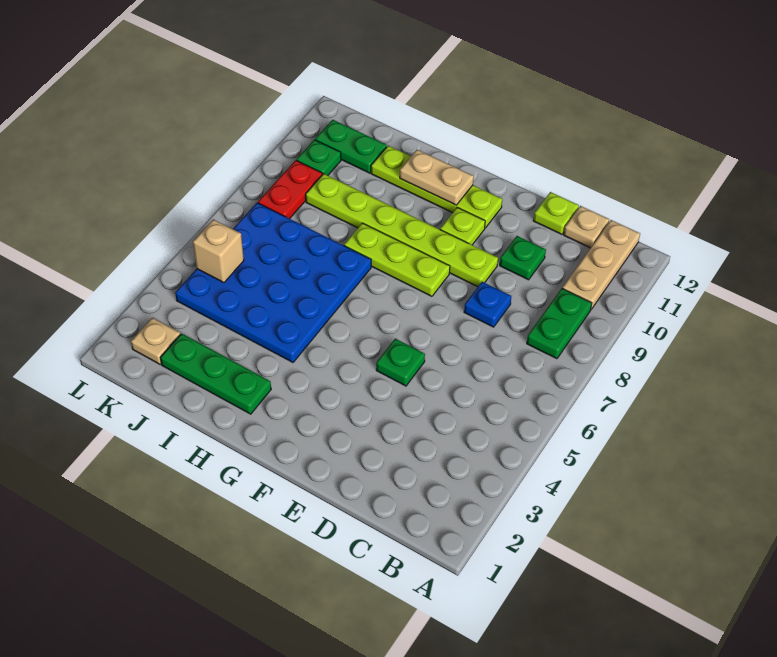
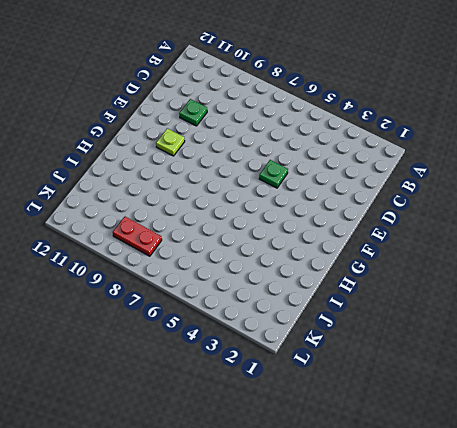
none -> green plate B8:B9 level 1
none -> tan plate B10:B12 level 1
none -> tan plate C12 level 1

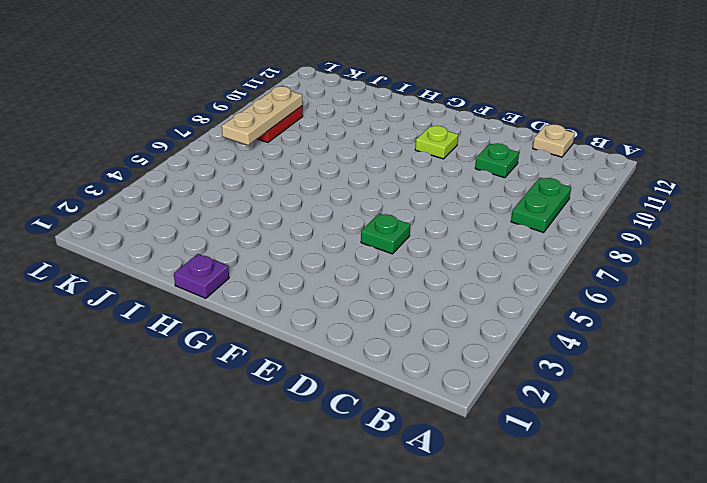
purple plate H1 level 1 -> none
tan plate K7:K9 level 2 -> tan plate B10:B12 level 1
none -> blue plate D8 level 1
none -> lime plate D12 level 1
none -> lime plate E9:J9 level 1

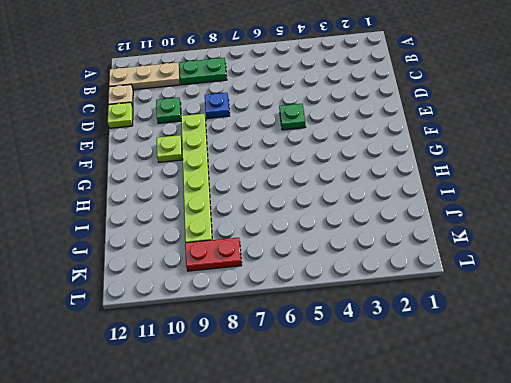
none -> lime plate F8:H8 level 1
none -> lime plate F11:I11 level 1
none -> green plate H2:J2 level 1

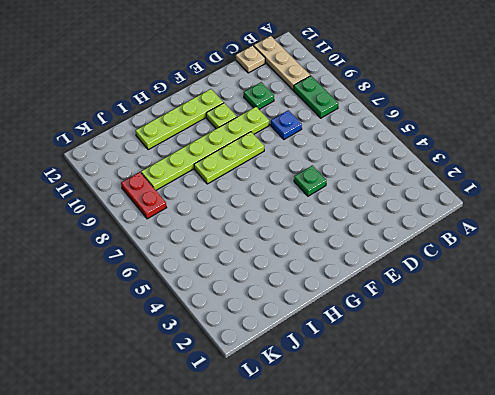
none -> lime plate D12 level 1
none -> green plate H2:J2 level 1
none -> blue plate H4:K7 level 1

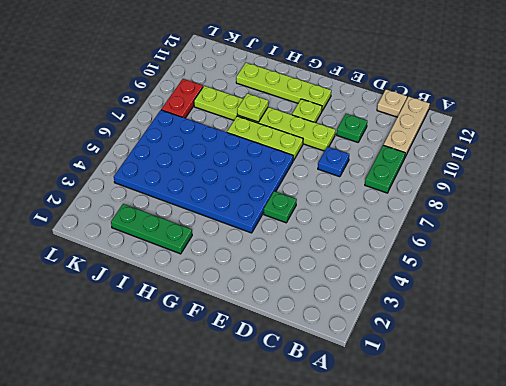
blue plate F4:K7 level 1 -> blue plate H4:K7 level 1
lime plate H9 level 2 -> lime plate D12 level 1
none -> green plate J11:K11 level 1
none -> tan plate K2 level 1
none -> green plate K10 level 1

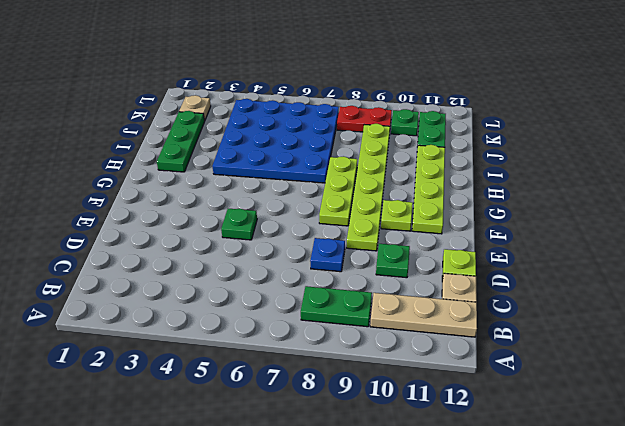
none -> tan plate G11:H11 level 2
none -> tan brick K5 level 2

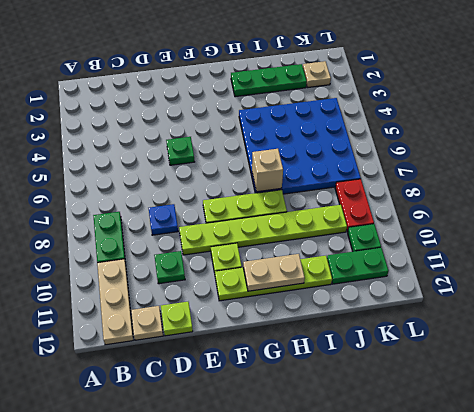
tan brick H7 level 2 -> tan brick K5 level 2

